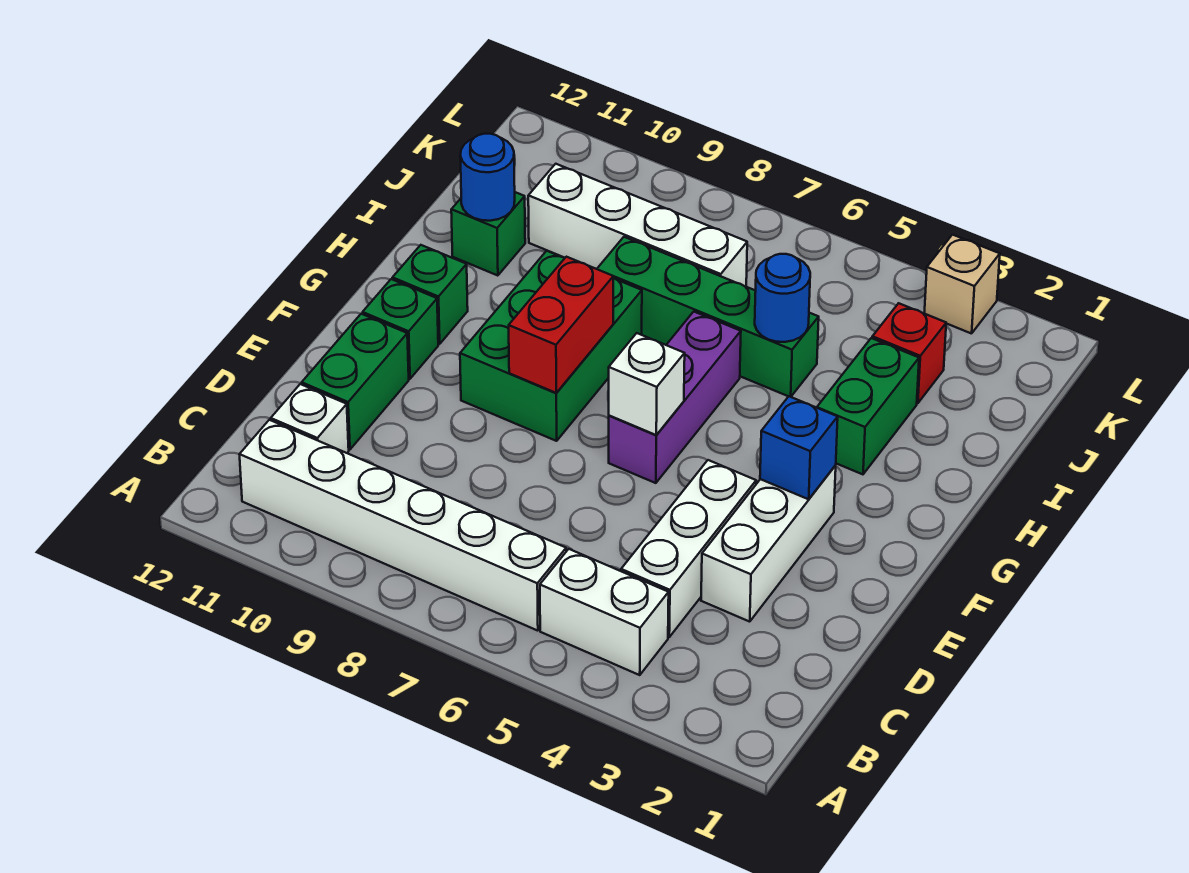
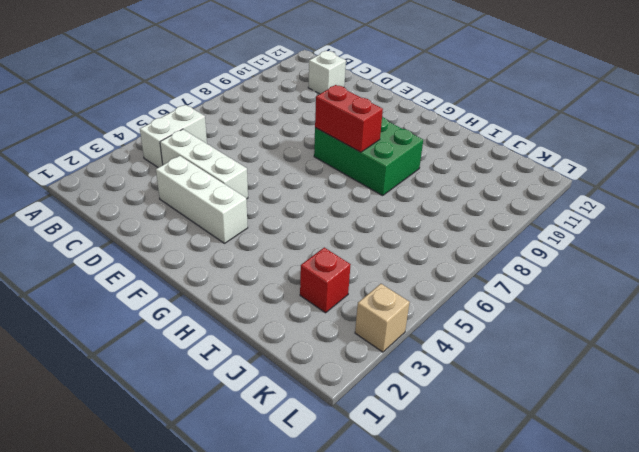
none -> white brick B6:B11 level 1
none -> green brick D11:E11 level 1
none -> purple brick F6:H6 level 1

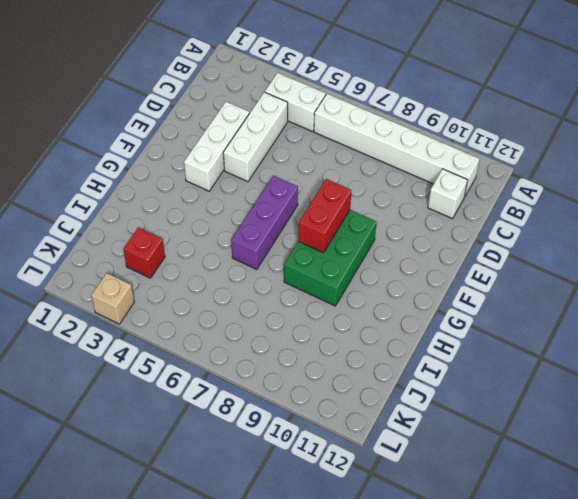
none -> green brick D11:E11 level 1
none -> green brick F11 level 1
none -> green brick G11 level 1

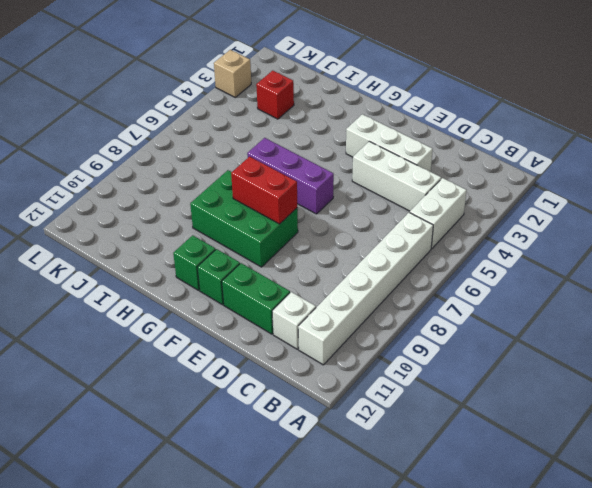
none -> green brick H3:I3 level 1
none -> green brick I5:I8 level 1
none -> green brick I11 level 1

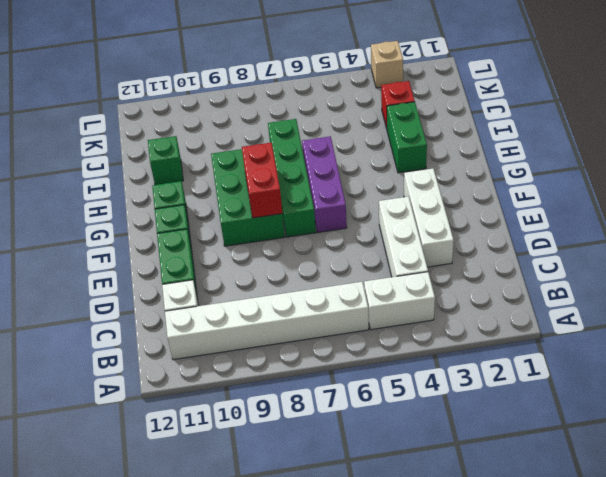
green brick F7:I7 level 1 -> green brick I5:I8 level 1
none -> white brick J7:J10 level 1
none -> blue brick F3 level 2
none -> white brick F6 level 2

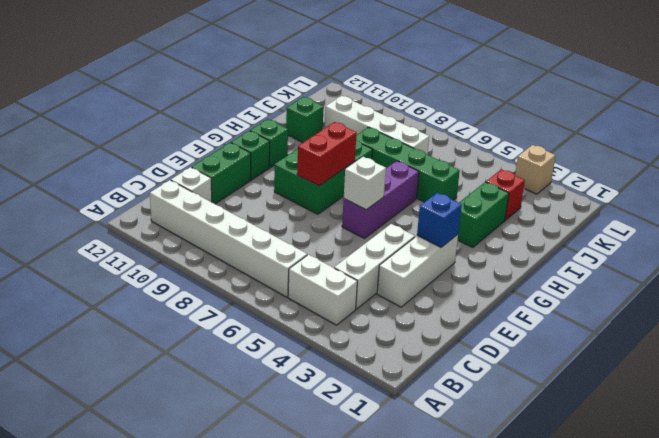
none -> blue round brick I5 level 2
none -> blue round brick I11 level 2

